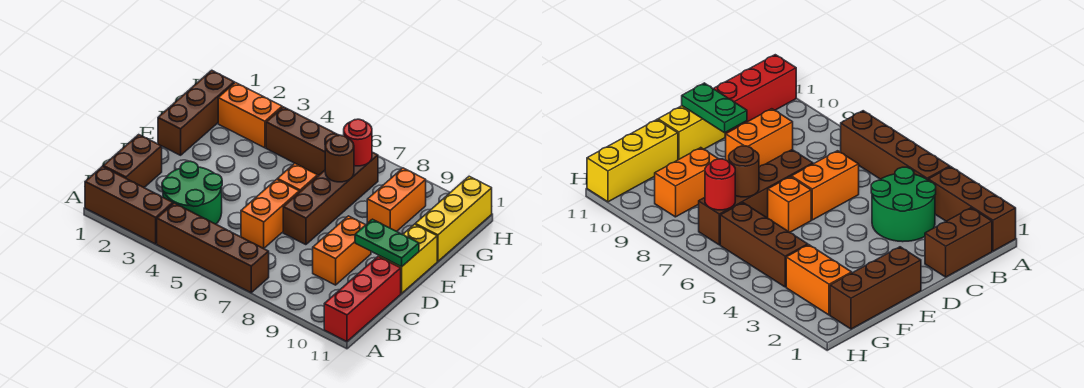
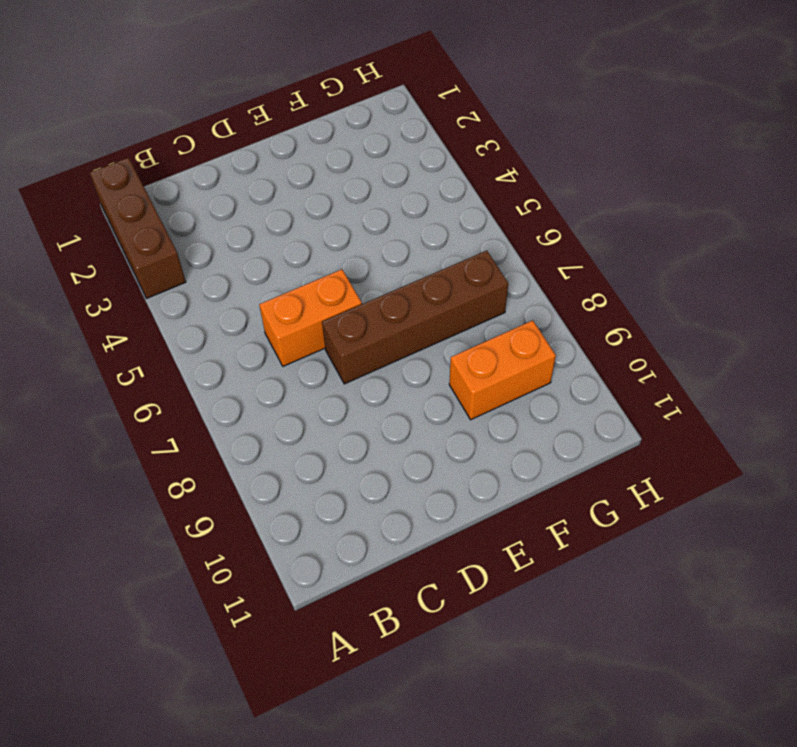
none -> brown brick A4:A7 level 1
none -> red brick A11:C11 level 1
none -> brown brick B1:C1 level 1

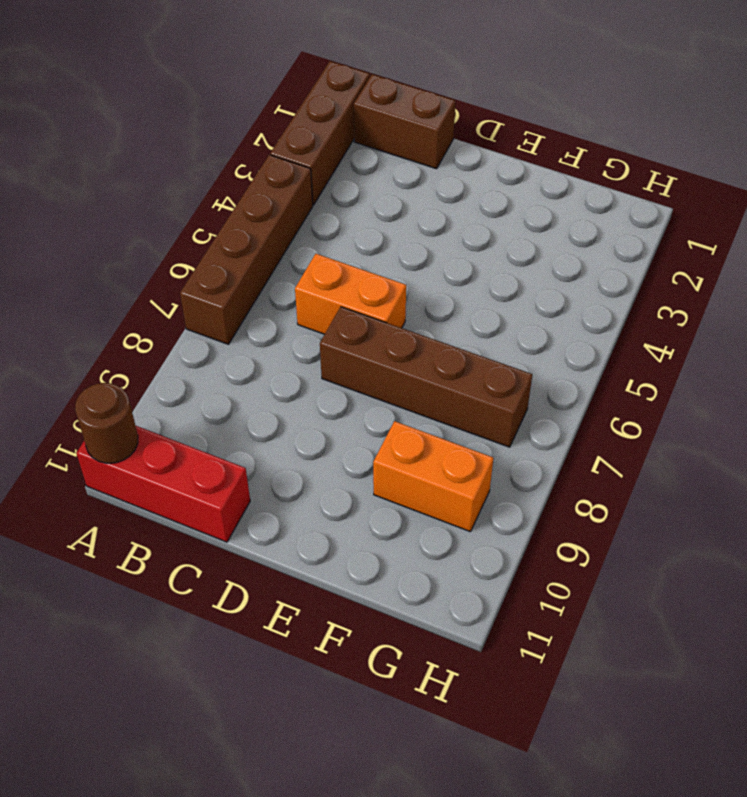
brown round brick A11 level 2 -> brown round brick F7 level 2
none -> green round brick B3:C4 level 1
none -> orange brick C9:D9 level 1
none -> yellow brick D11:E11 level 1

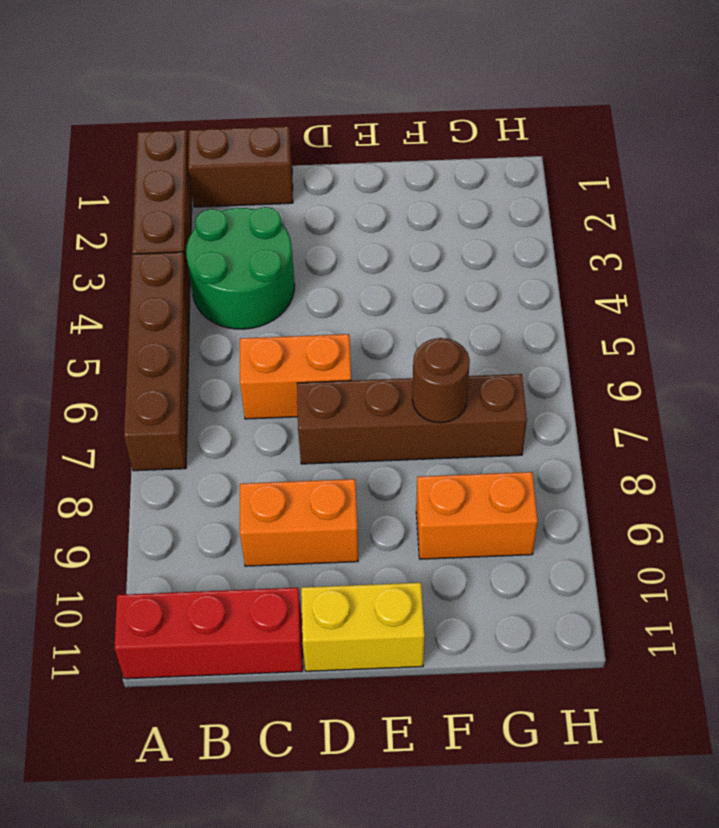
none -> brown brick E1:G1 level 1
none -> orange brick E6 level 1
none -> yellow brick F11:H11 level 1

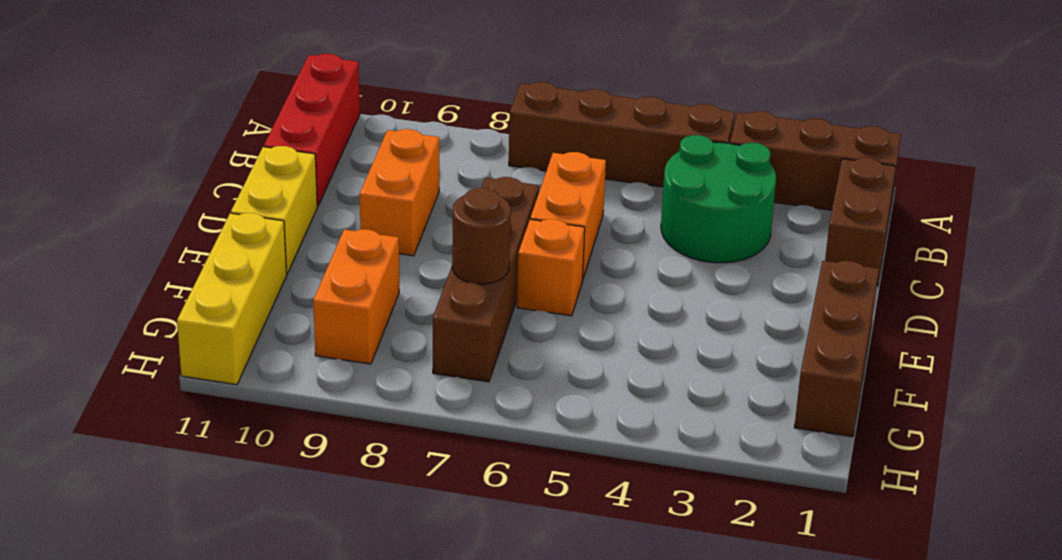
none -> orange brick G2:G3 level 1
none -> brown brick G4:G6 level 1
none -> green plate D10:D11 level 2

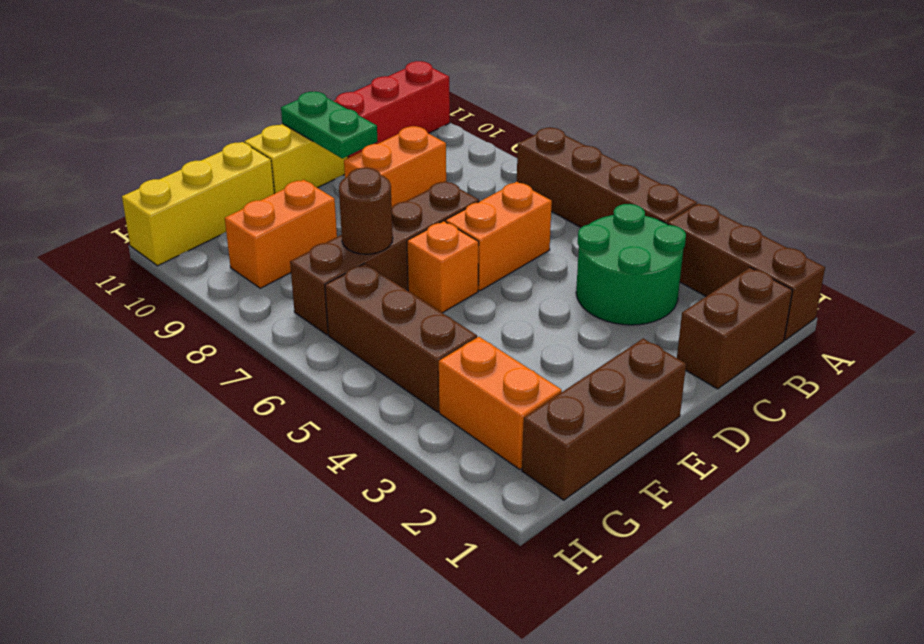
none -> red round brick G7 level 2

